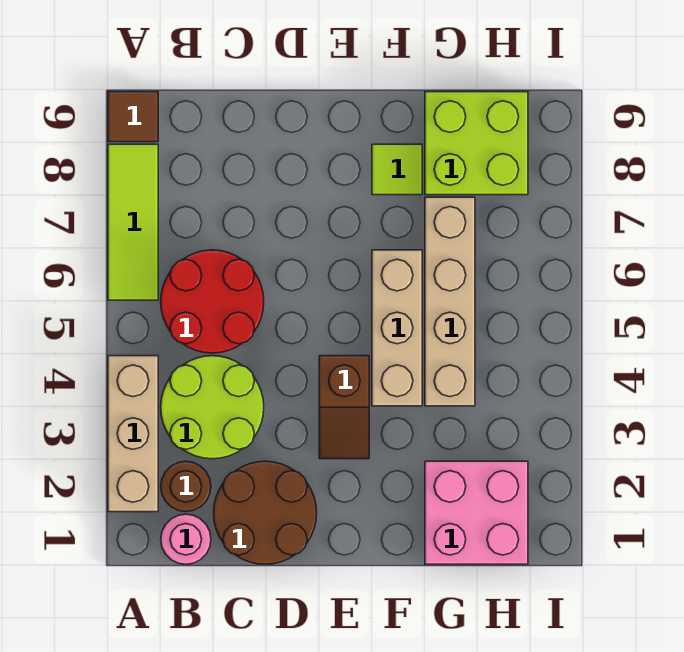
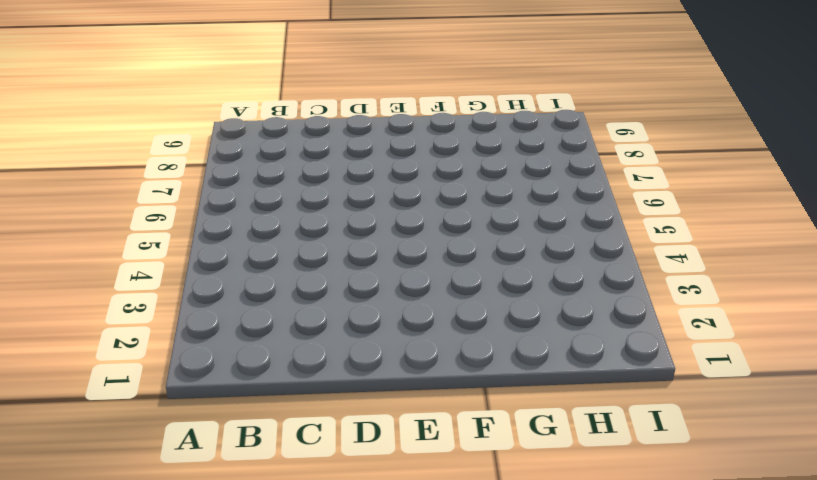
none -> tan brick A2:A4 level 1
none -> lime tile A6:A8 level 1
none -> brown tile A9 level 1

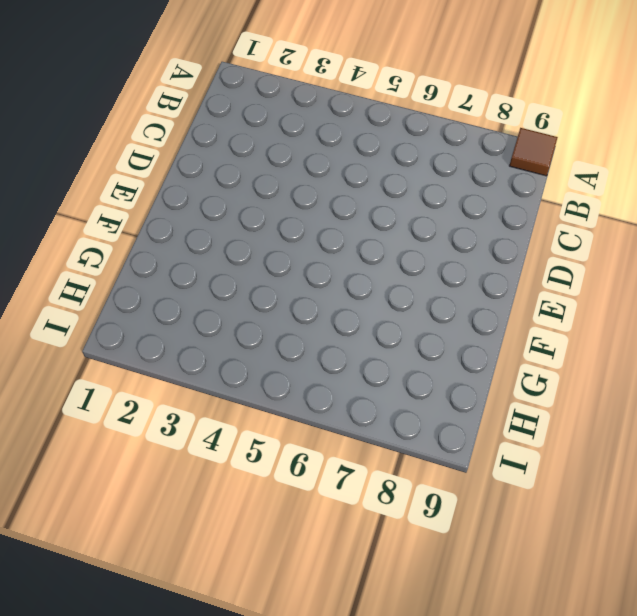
none -> tan brick A2:A4 level 1
none -> lime tile A6:A8 level 1
none -> pink round brick B1 level 1

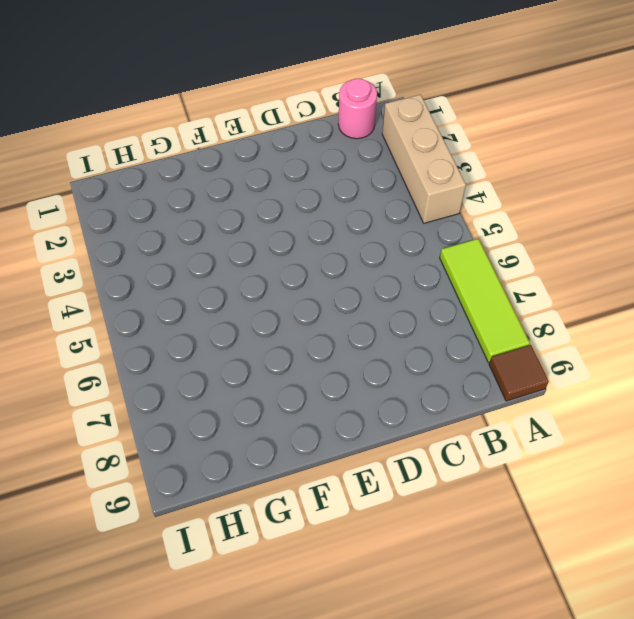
none -> brown round brick B2 level 1
none -> lime round brick B3:C4 level 1
none -> red round brick B5:C6 level 1

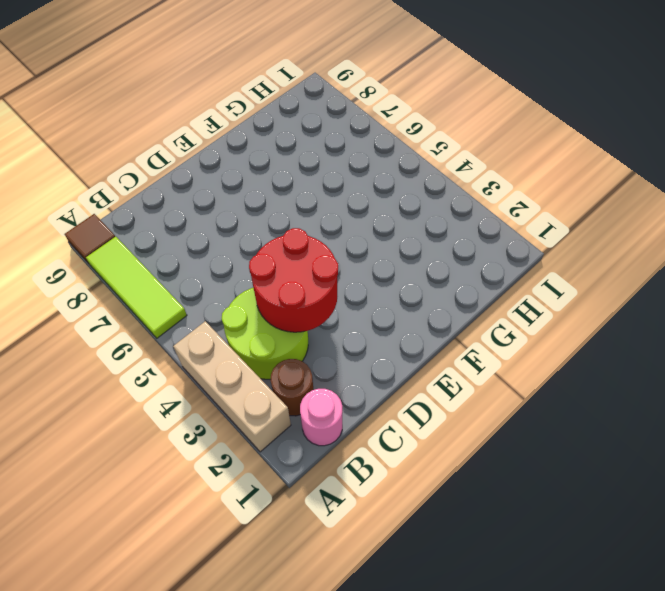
red round brick C3:D4 level 2 -> red round brick B5:C6 level 1
none -> brown round brick C1:D2 level 1
none -> brown slope E3:E4 level 1 top 4
none -> tan brick F4:F6 level 1

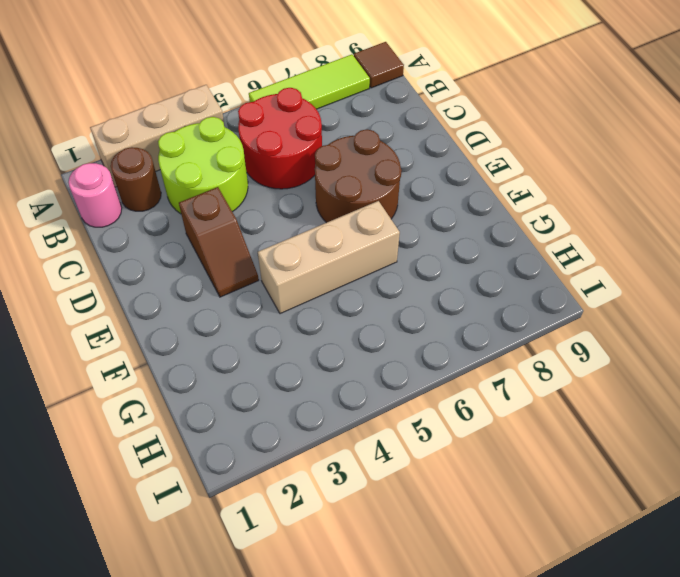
brown slope D3:E3 level 1 top D -> brown slope E3:E4 level 1 top 4
brown round brick D6:E7 level 1 -> brown round brick C1:D2 level 1
none -> lime tile F8 level 1
none -> pink brick G1:H2 level 1
none -> tan brick G4:G7 level 1

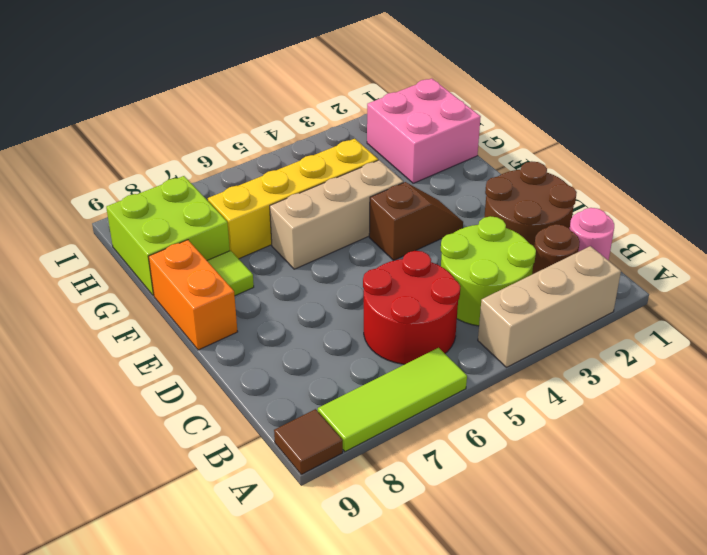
orange brick E9:F9 level 1 -> none
yellow brick G4:G7 level 1 -> tan brick G4:G7 level 1

